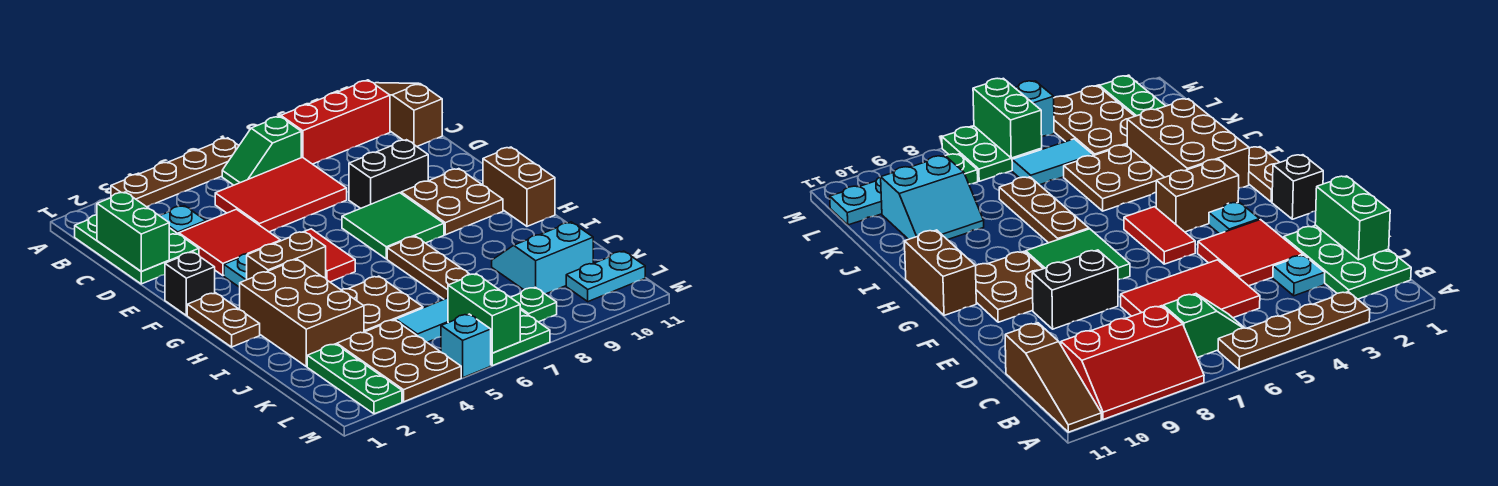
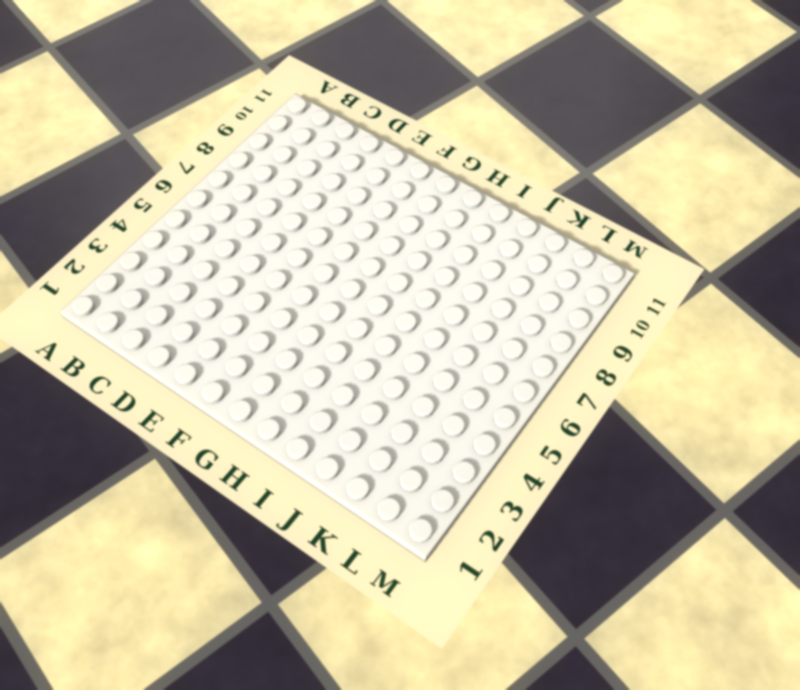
none -> brown plate A3:A6 level 1
none -> red slope A8:B10 level 1 top B
none -> brown slope A11:C11 level 1 top C
none -> green plate B1:D2 level 1

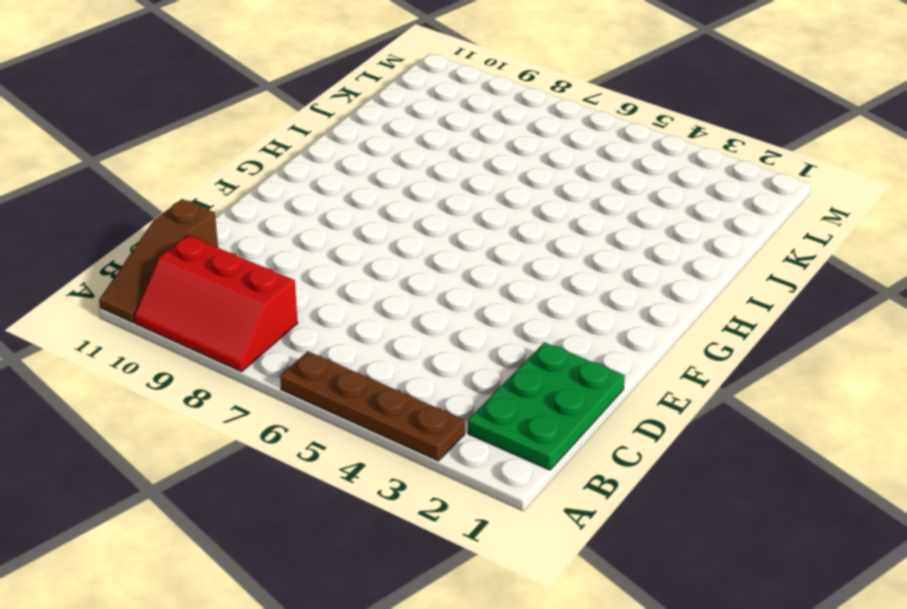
none -> green slope B6:B7 level 1 top 7
none -> cyan plate C3 level 1
none -> red tile C5:D7 level 1
none -> red tile D3:E4 level 1

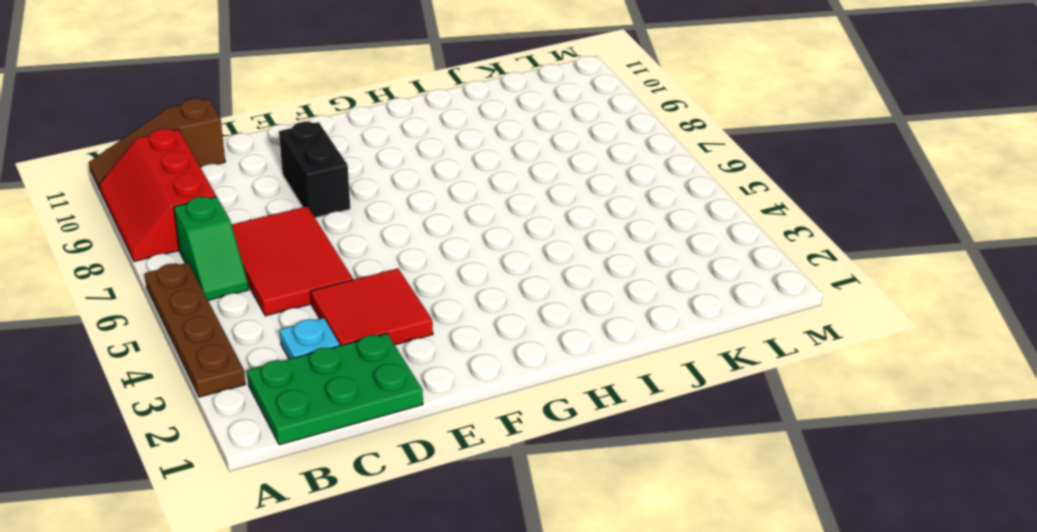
none -> black brick F1 level 1
none -> cyan plate F3 level 1
none -> red tile F5:G5 level 1
none -> green tile F7:G8 level 1

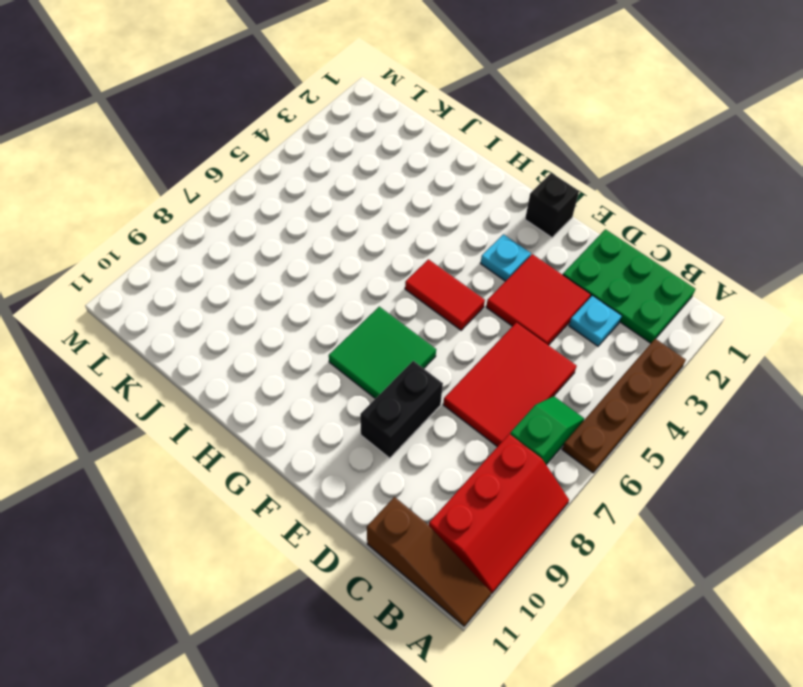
none -> brown plate F9:G10 level 1
none -> brown plate G1:H1 level 1
none -> brown brick G3:G4 level 1
none -> brown brick G11:H11 level 1

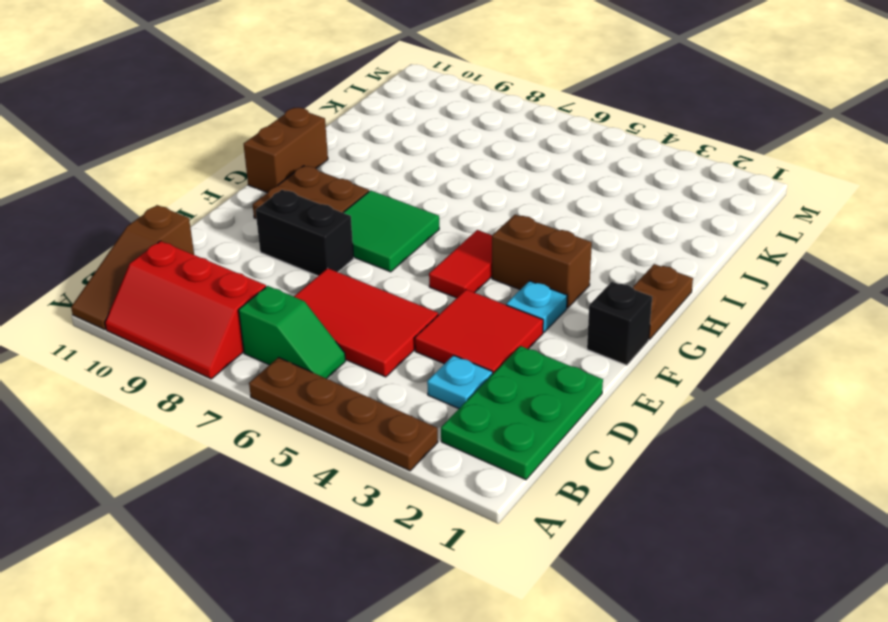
none -> brown brick H2:J3 level 1
none -> brown plate H7:J7 level 1
none -> brown plate I4:J5 level 1
none -> cyan slope J9:K10 level 1 top K

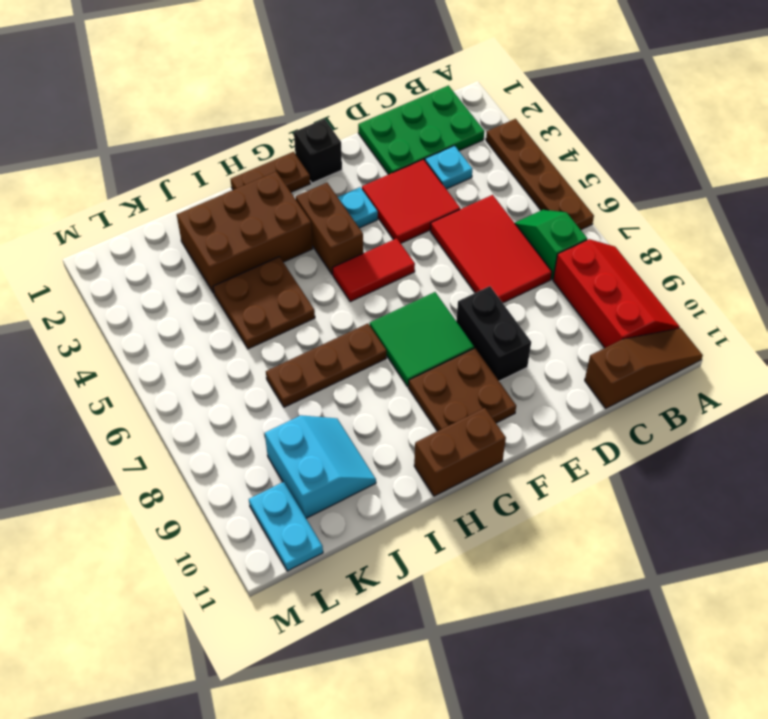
none -> green plate K2:M2 level 1
none -> brown plate K3:M4 level 1
none -> cyan tile K5:K6 level 1
none -> green plate L6:M7 level 1

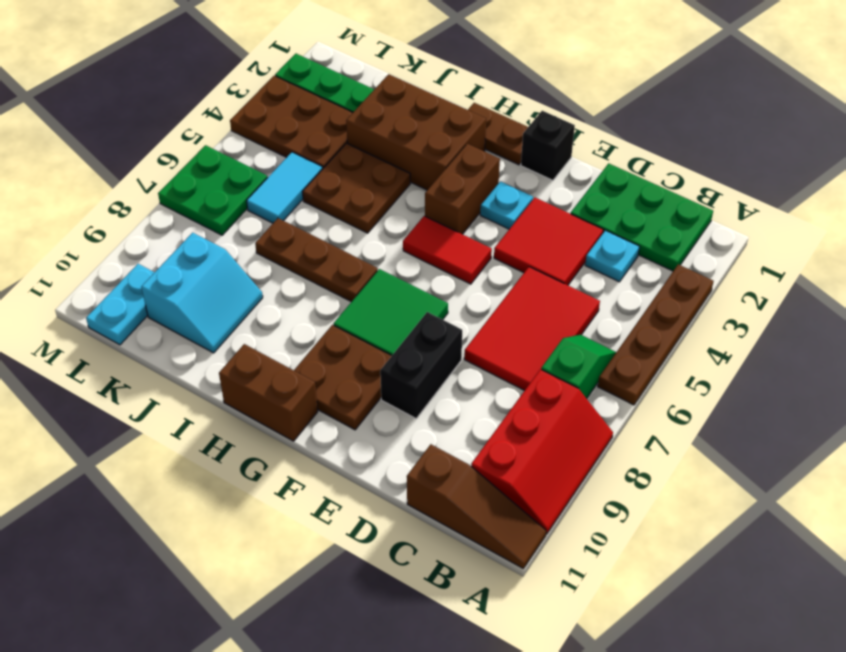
none -> green plate L8 level 1
none -> cyan brick M5 level 1
none -> green brick C1:D1 level 2
none -> green brick L6:M6 level 2

